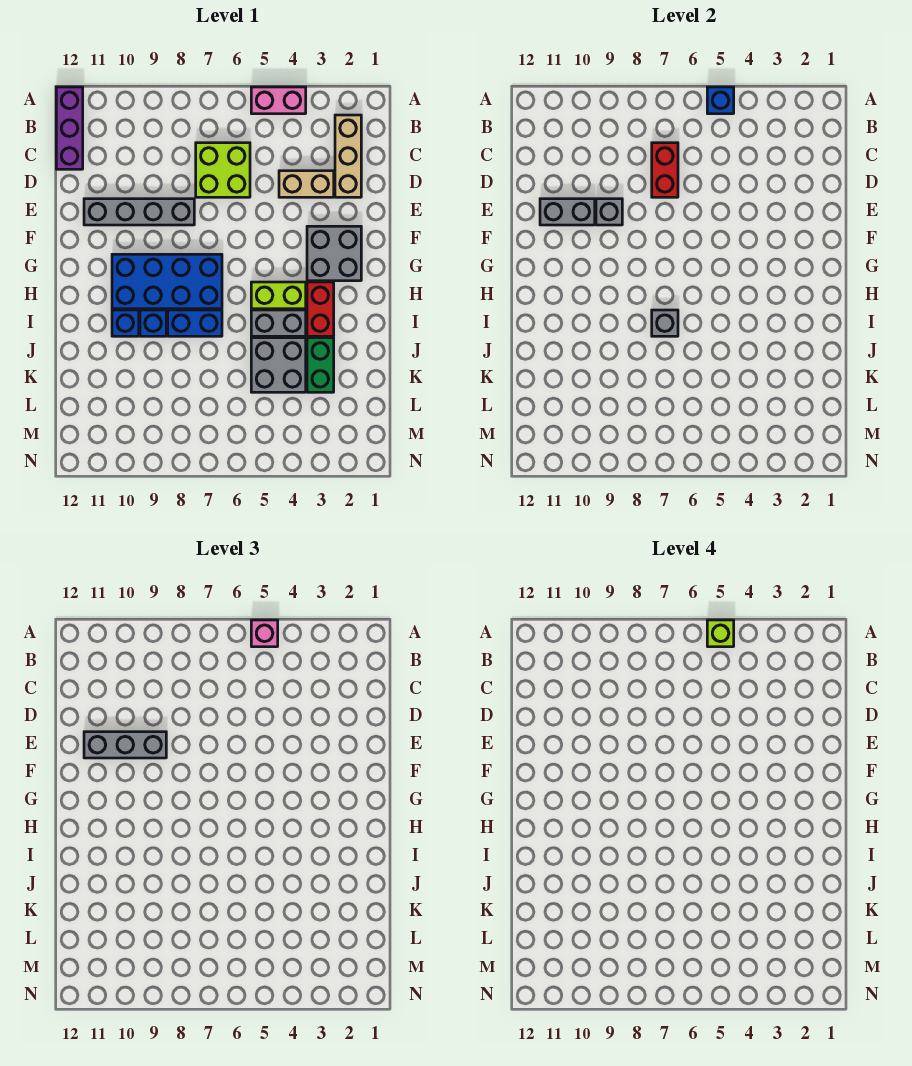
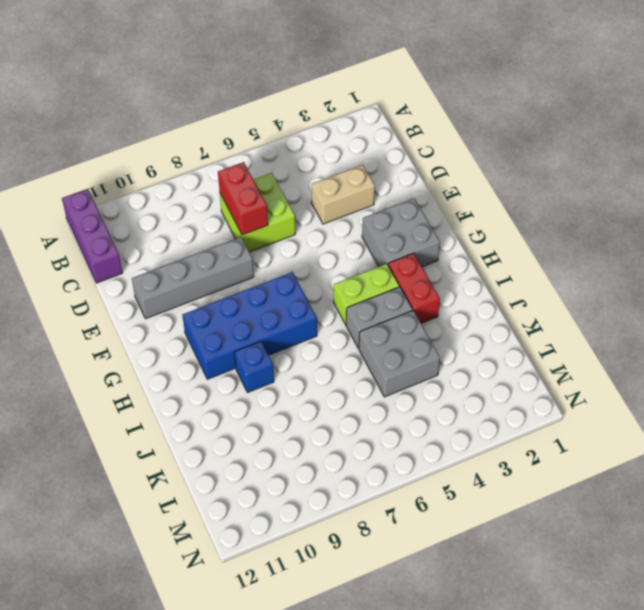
none -> pink brick A4:A5 level 1
none -> tan brick B2:D2 level 1
none -> blue brick I7:I8 level 1

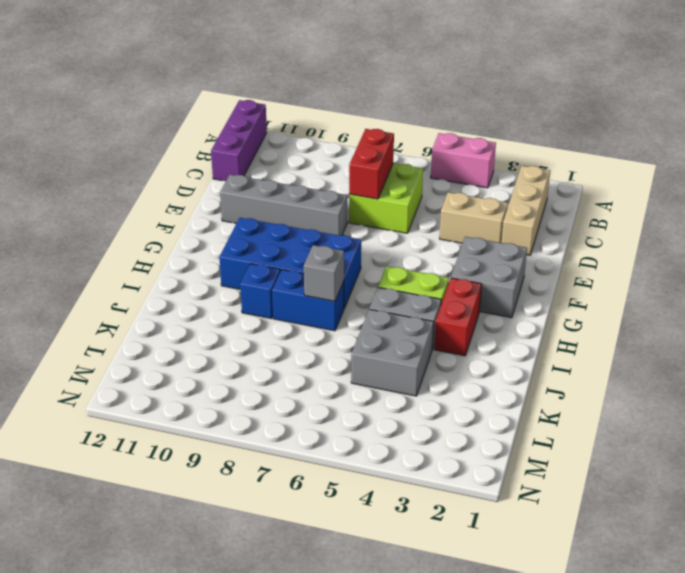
none -> blue brick I10 level 1
none -> green brick J3:K3 level 1
none -> blue brick A5 level 2

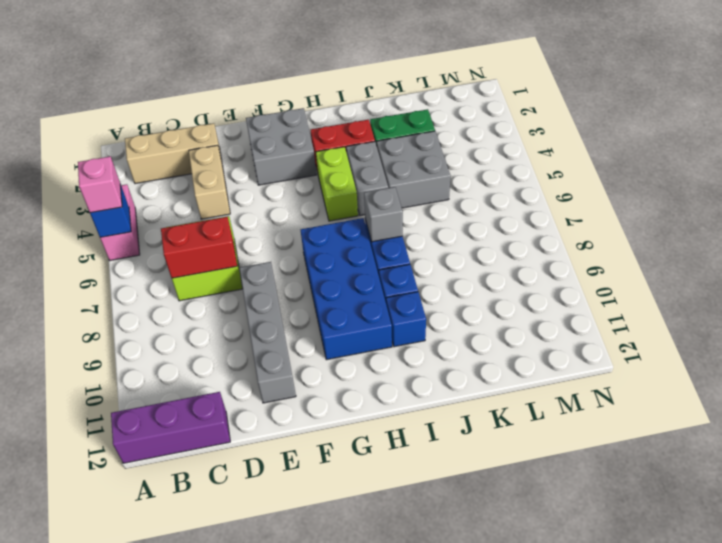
none -> grey brick E9 level 2
none -> grey brick E10:E11 level 2
none -> grey brick E9:E11 level 3

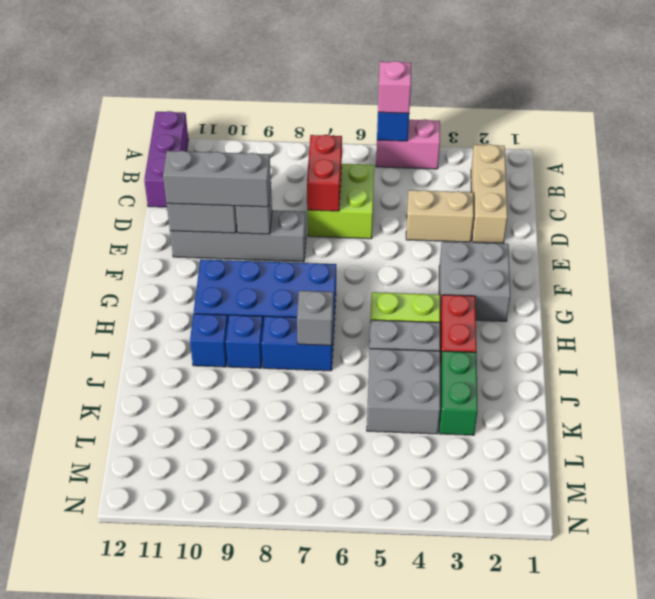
none -> lime brick A5 level 4

